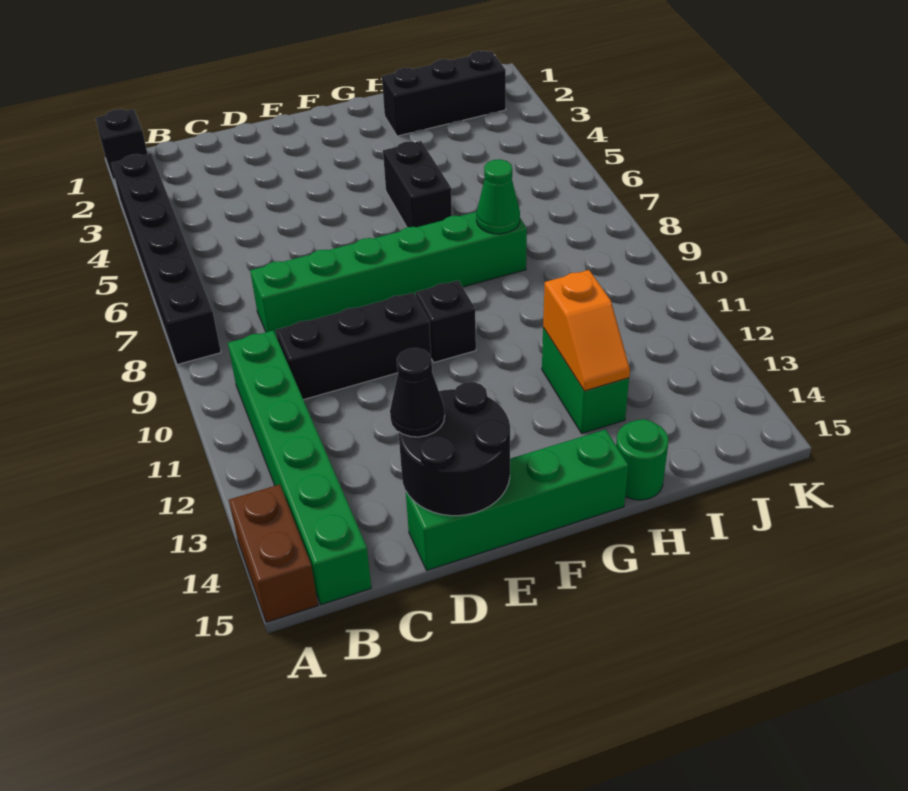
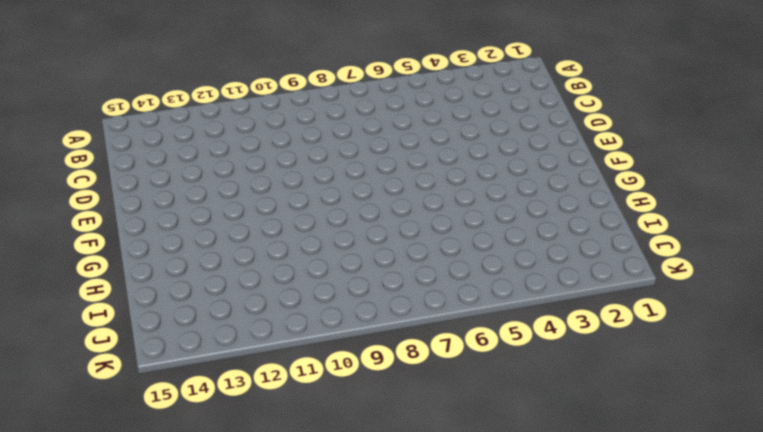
none -> black brick A1 level 1
none -> black brick A3:A8 level 1
none -> brown brick A14:A15 level 1

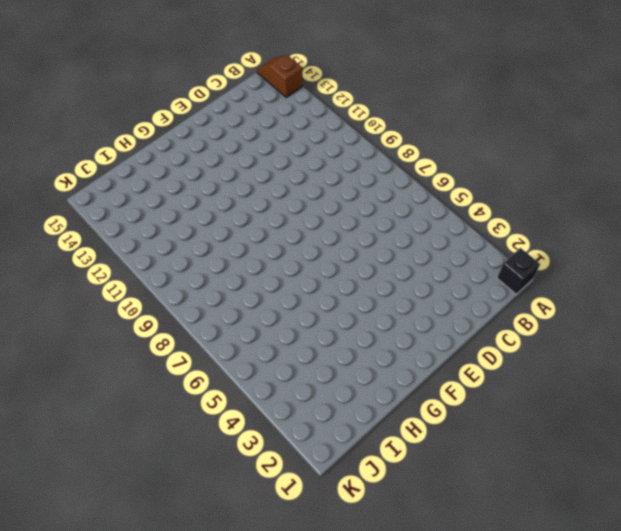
brown slope A14:A15 level 1 top 14 -> brown brick A14:A15 level 1
none -> black brick A3:A8 level 1
none -> green brick B10:B15 level 1
none -> green brick C8:H8 level 1

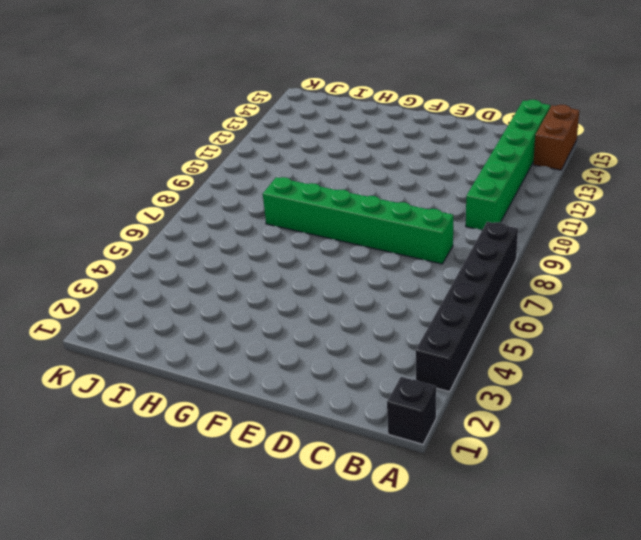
none -> black brick C10:E10 level 1
none -> green brick D15:G15 level 1
none -> black brick F10 level 1

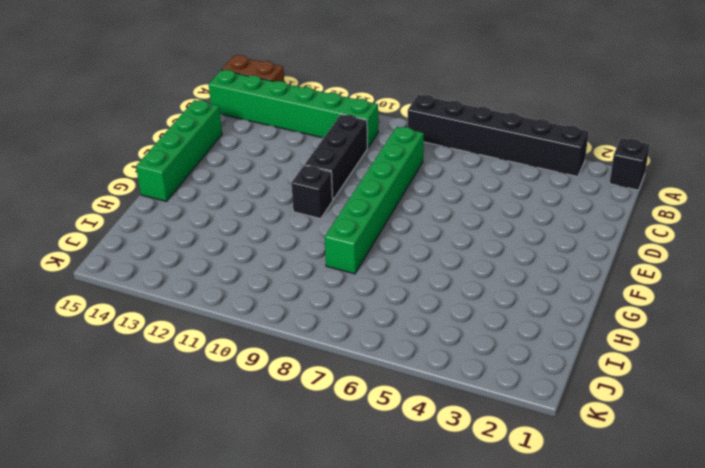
none -> black brick G5:G6 level 1
none -> black brick H2:J2 level 1
none -> green brick H12:H13 level 1

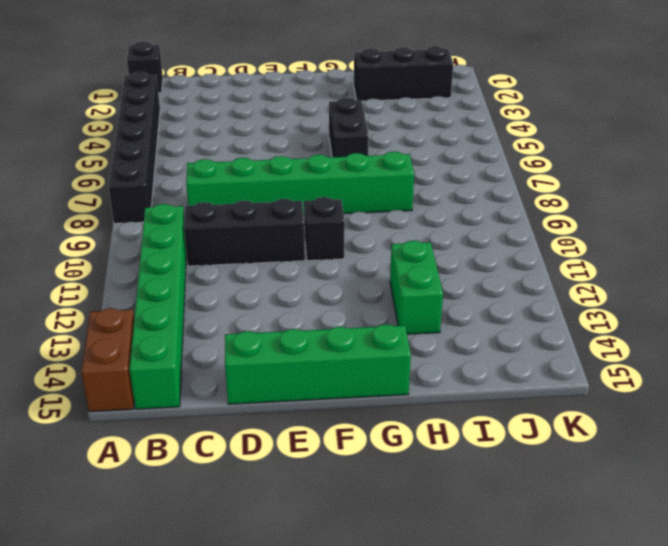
none -> green round brick H15 level 1
none -> black round brick D14:E15 level 2
none -> green cone H8 level 2

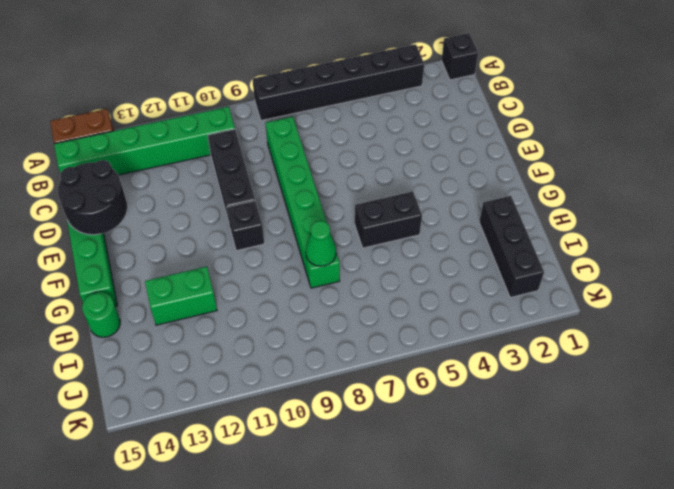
none -> orange slope H12:H13 level 2 top 12
none -> black cone D14 level 3

